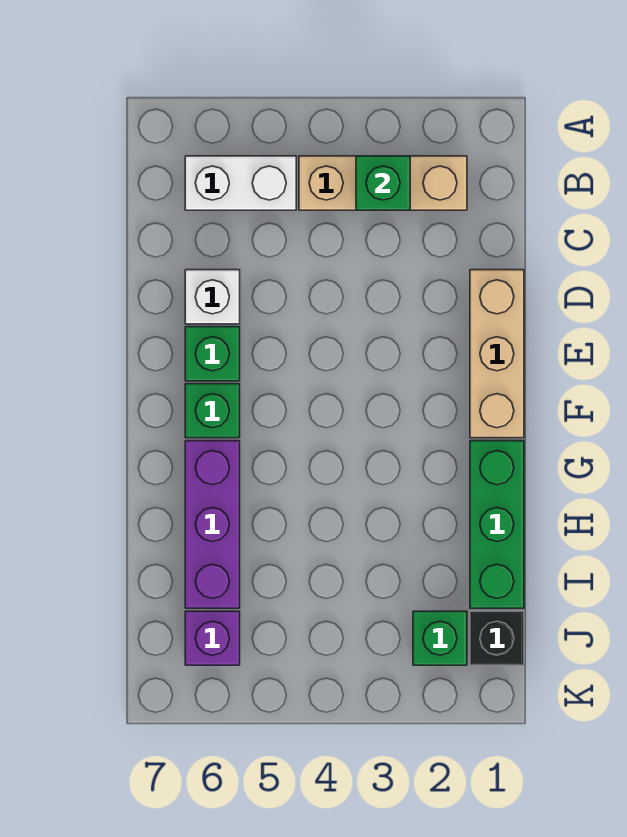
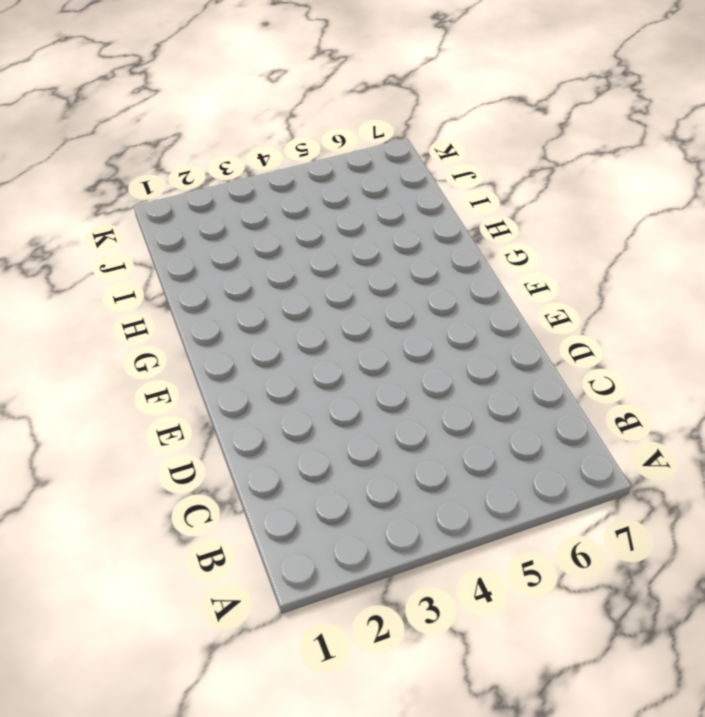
none -> tan brick B2:B4 level 1
none -> white brick B5:B6 level 1
none -> tan brick D1:F1 level 1

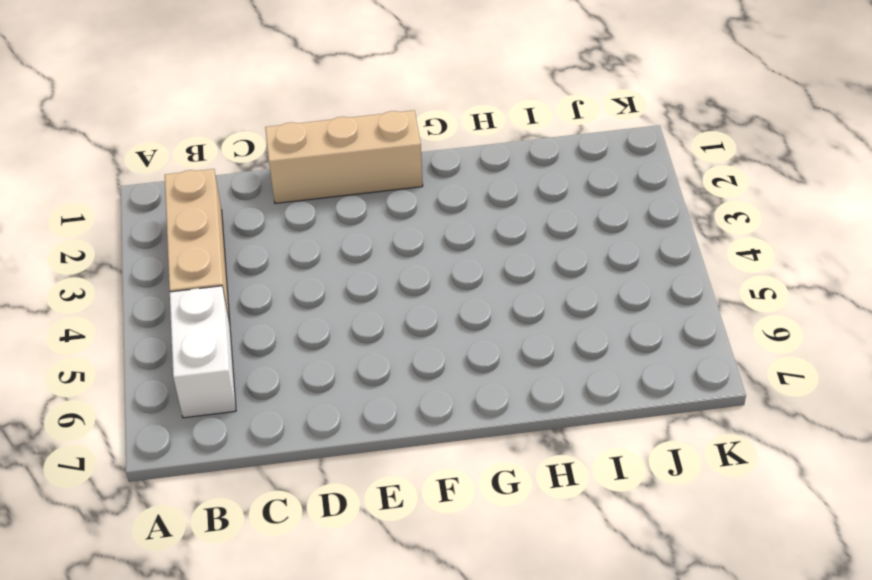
none -> white brick D6 level 1
none -> green brick E6 level 1
none -> green brick F6 level 1

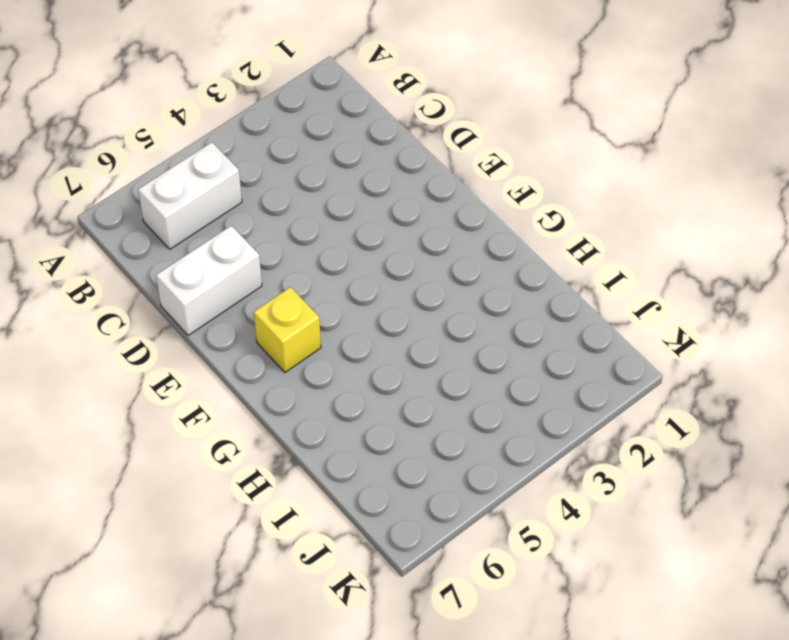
white brick D6:D7 level 1 -> white brick D6 level 1
yellow brick F6 level 1 -> green brick F6 level 1
none -> tan brick B2:B4 level 1
none -> tan brick D1:F1 level 1
none -> green brick E6 level 1

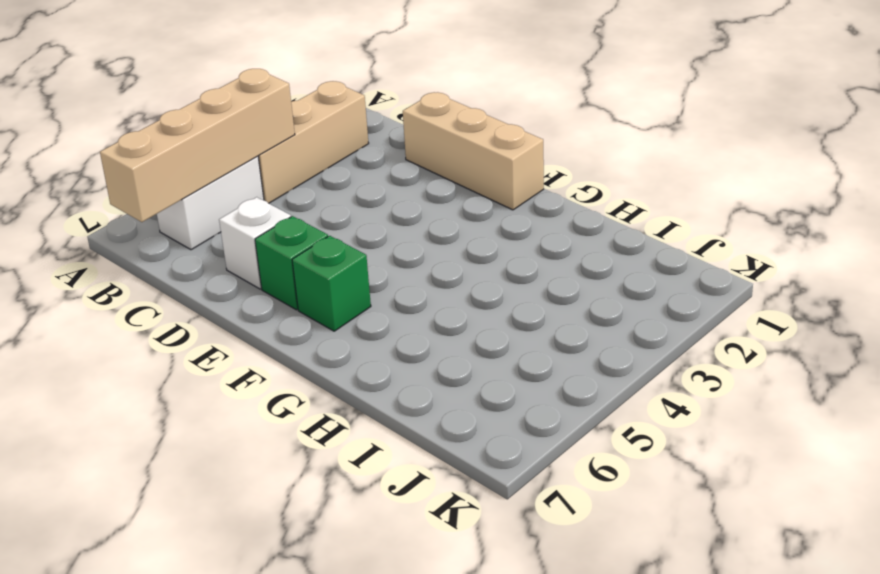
tan brick B4:B7 level 2 -> none
none -> green brick G1:I1 level 1
none -> purple brick G6:I6 level 1
none -> black brick J1 level 1

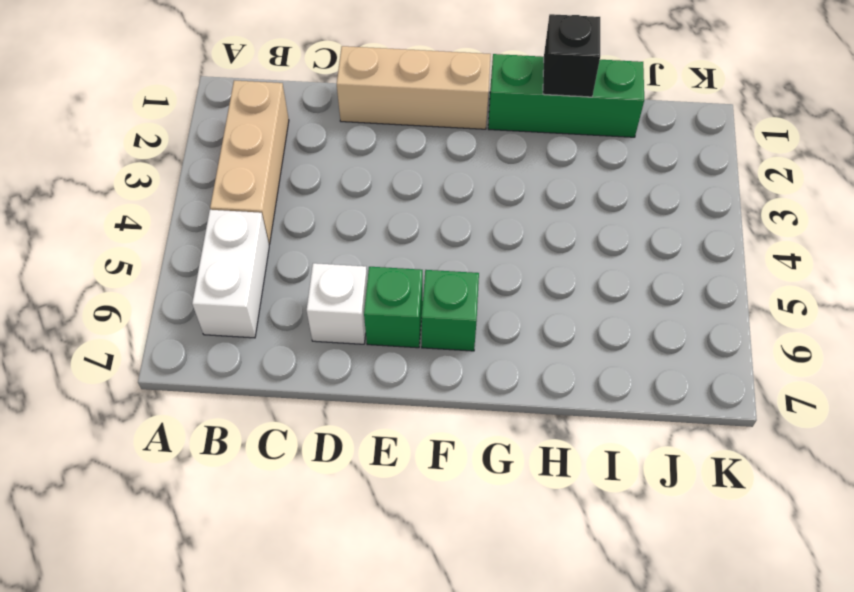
black brick H1 level 2 -> black brick J1 level 1
none -> purple brick G6:I6 level 1
none -> green brick J2 level 1
none -> purple brick J6 level 1

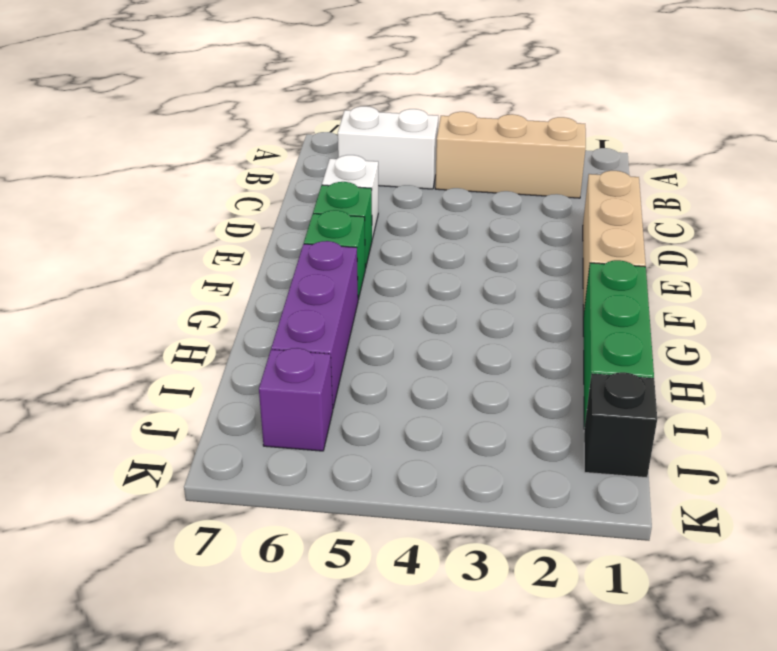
none -> green brick J2 level 1
none -> green brick B3 level 2

